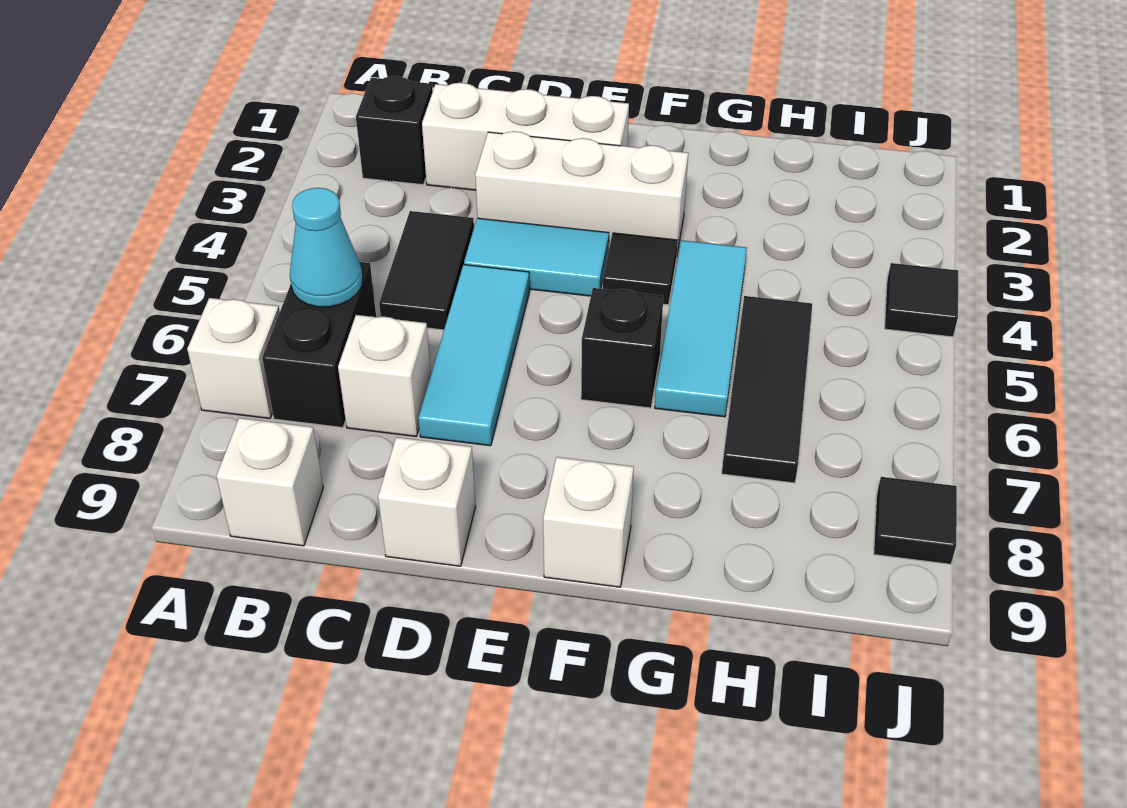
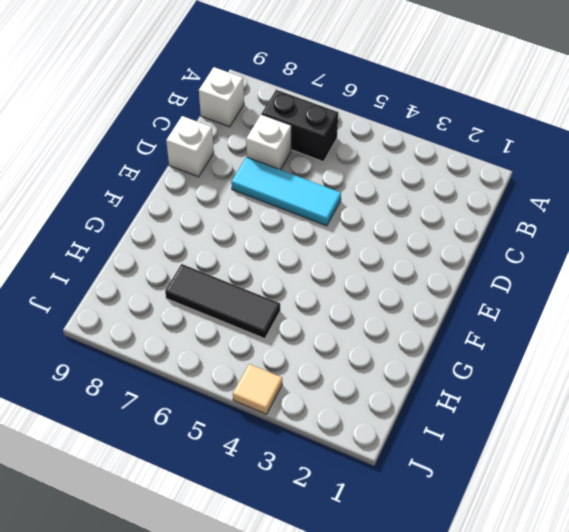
tan tile J4 level 1 -> black tile J4 level 1
none -> white brick A7 level 1
none -> black brick B2 level 1
none -> white brick C2:E2 level 1

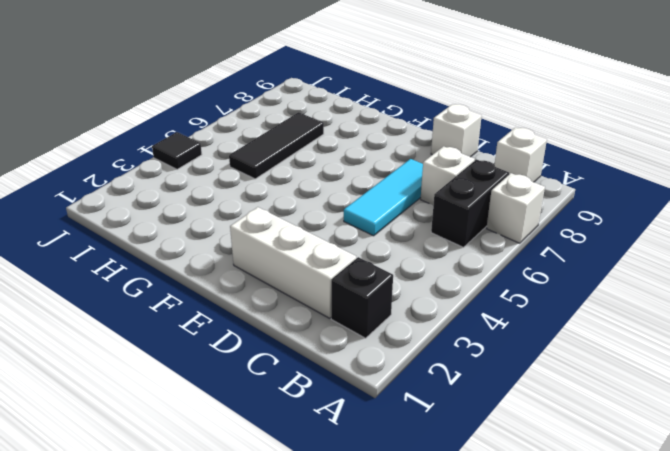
none -> black tile C4:C5 level 1
none -> white brick D3:F3 level 1
none -> cyan tile D4:E4 level 1

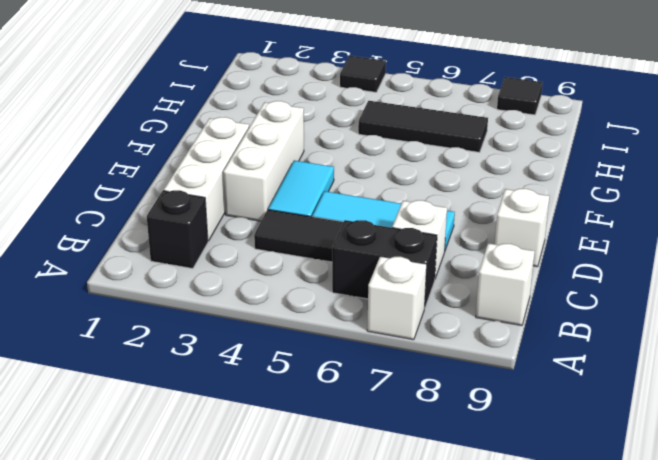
none -> black tile F4 level 1
none -> black brick F6 level 1
none -> white brick F9 level 1

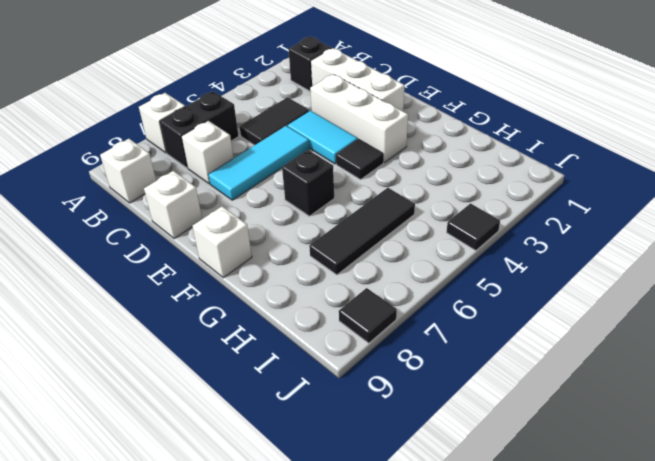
none -> cyan tile G4:G6 level 1
none -> cyan cone B6 level 2

